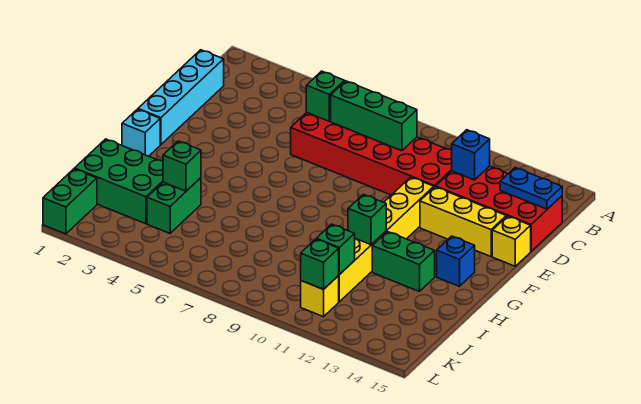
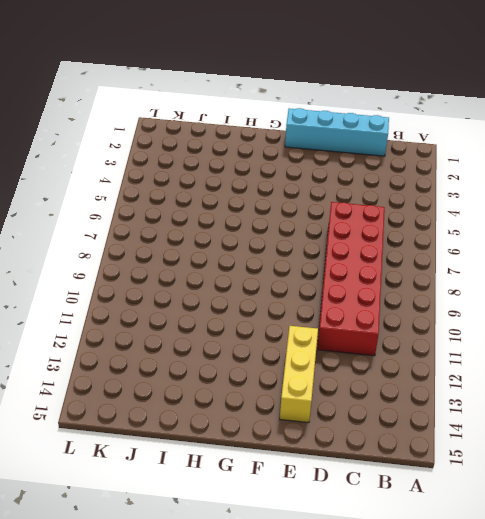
none -> red brick C12:D15 level 1
none -> yellow brick E11:J11 level 1
none -> yellow brick E15 level 1

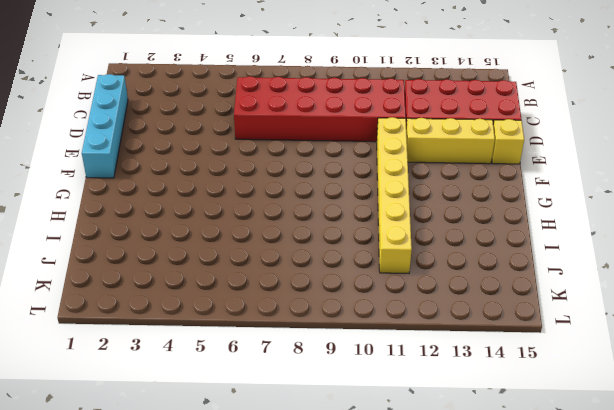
none -> cyan brick G1 level 1
none -> blue brick G14 level 1
none -> green brick H12:H13 level 1

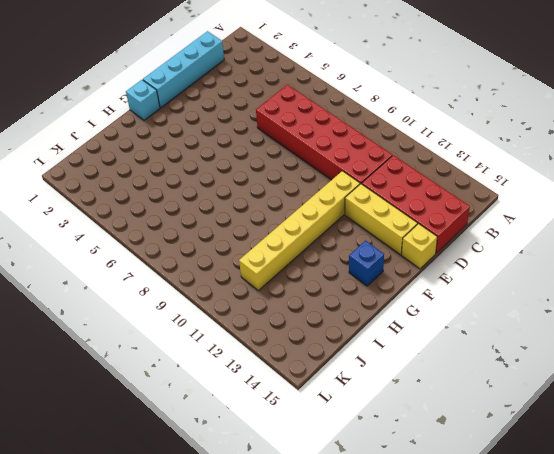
none -> green brick H12:H13 level 1
none -> green brick I1:J3 level 1
none -> green brick I4:J4 level 1

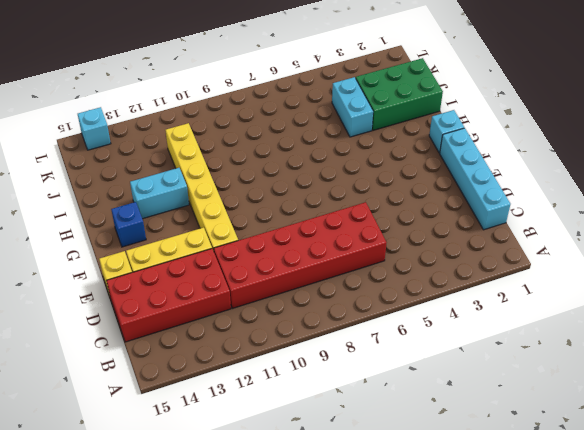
cyan brick H12:H13 level 1 -> green brick H12:H13 level 1
cyan brick I4:J4 level 1 -> green brick I4:J4 level 1
cyan brick L14 level 1 -> none
none -> green brick K1:L1 level 1
none -> yellow brick K11 level 1
none -> green brick C6 level 2

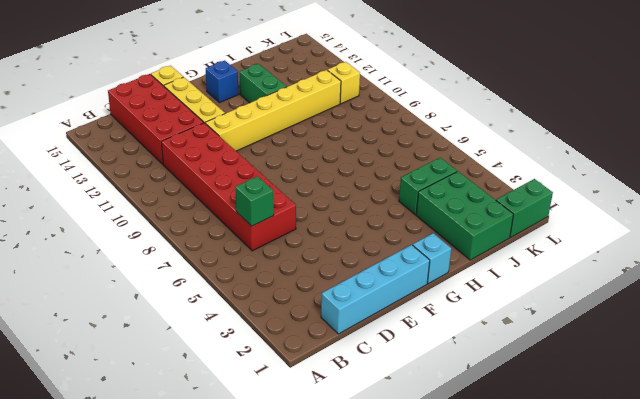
none -> green brick C7:C9 level 2
none -> blue brick C12 level 2
none -> blue plate C14:C15 level 2

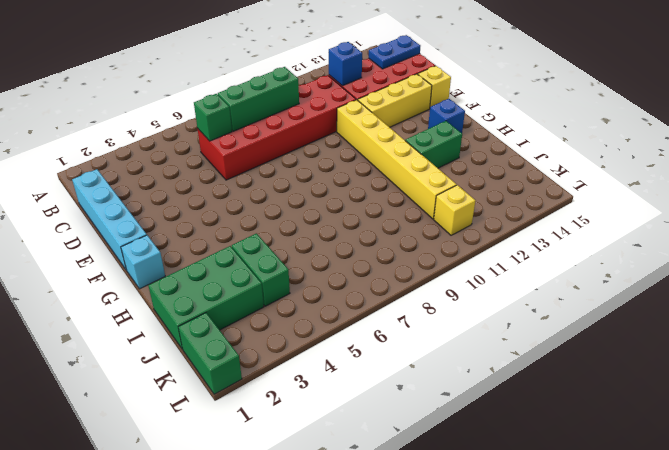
none -> green brick H11 level 2
none -> green brick I4 level 2
none -> green brick J11 level 2

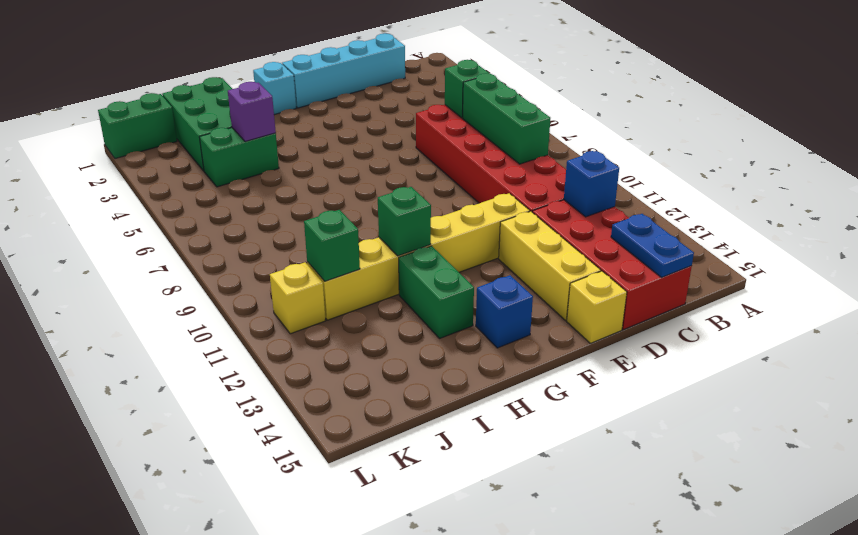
purple brick I4 level 2 -> green brick I4 level 2
none -> green brick K11 level 2

